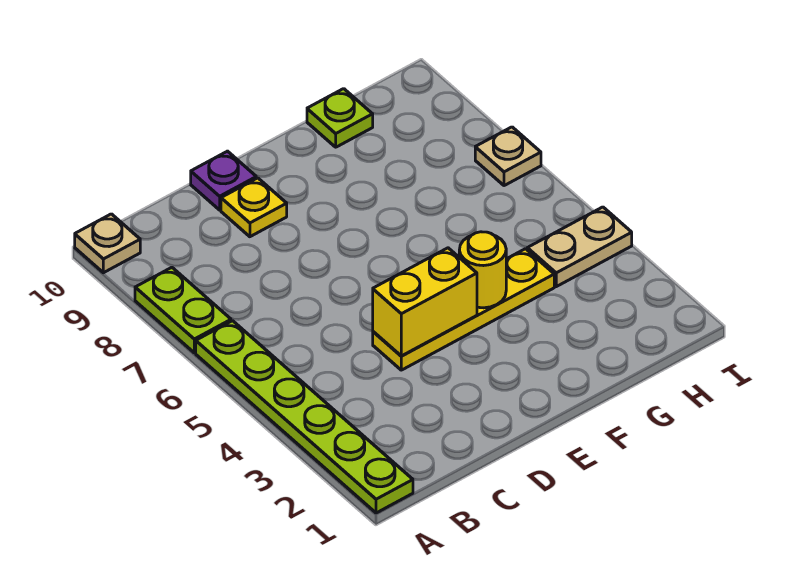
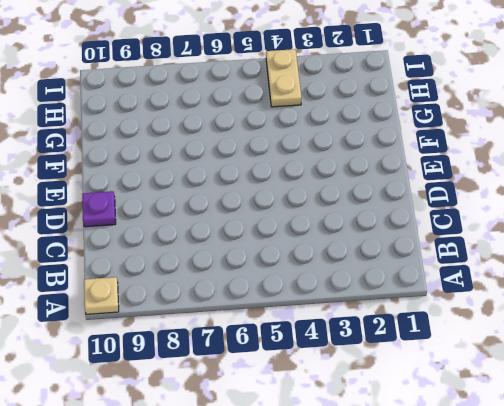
none -> lime plate A1:A6 level 1
none -> lime plate A7:A8 level 1

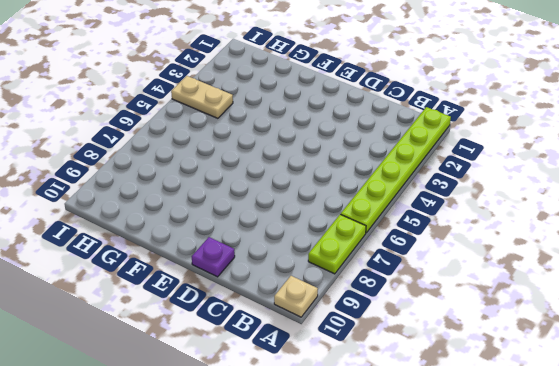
none -> yellow plate D4:G4 level 1
none -> yellow plate D9 level 1

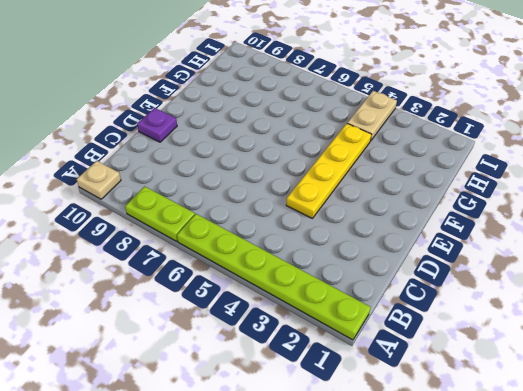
none -> yellow plate D9 level 1
none -> lime plate G10 level 1

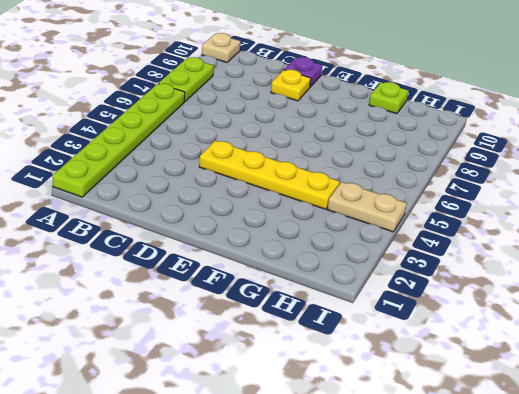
none -> tan plate I7 level 1
none -> yellow brick D4:E4 level 2

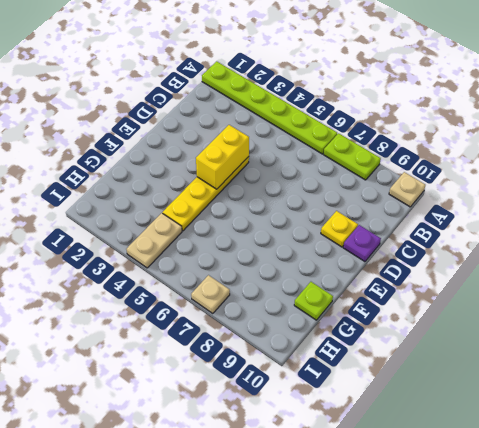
none -> yellow round brick F4 level 2

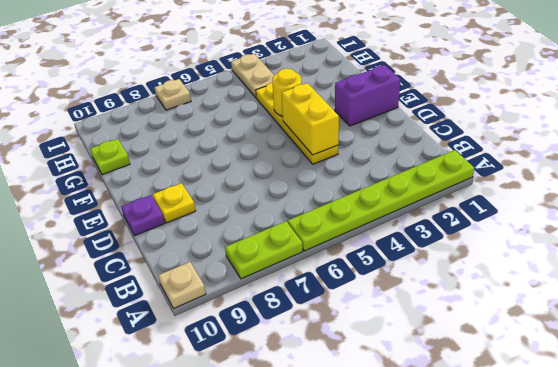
purple brick E1:E2 level 1 -> none

